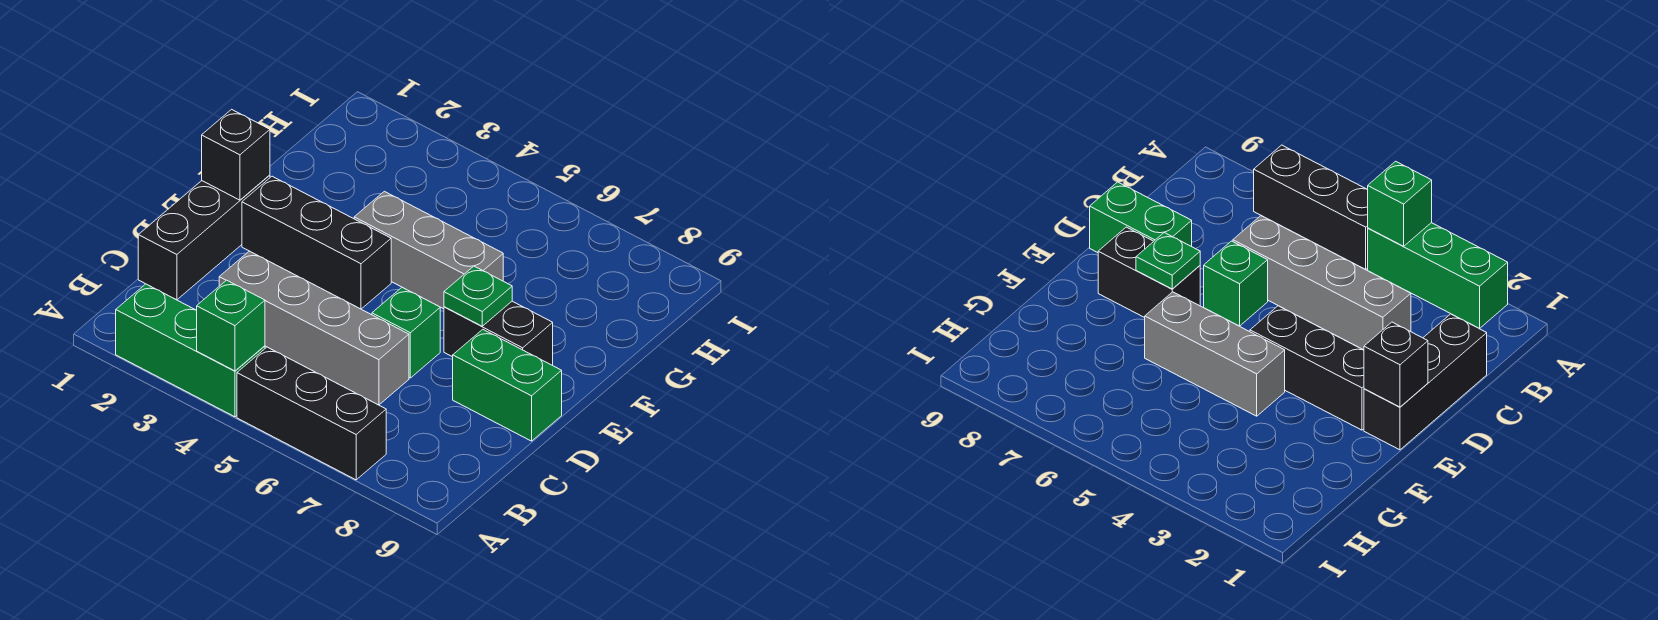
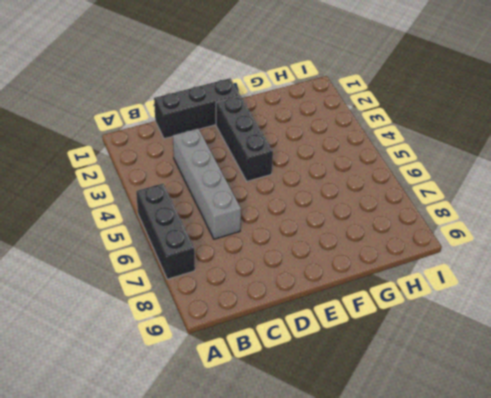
none -> green brick A2:A4 level 1
none -> green brick D6 level 1
none -> green brick D8:D9 level 1

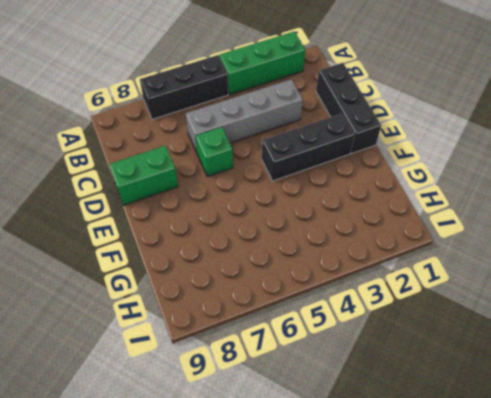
none -> black brick E7:E8 level 1
none -> grey brick F4:F6 level 1
none -> green brick A4 level 2

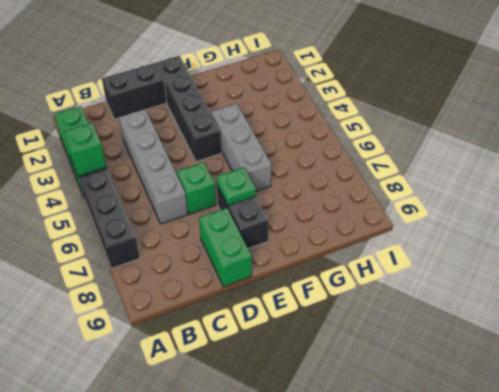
none -> black brick E1 level 2

